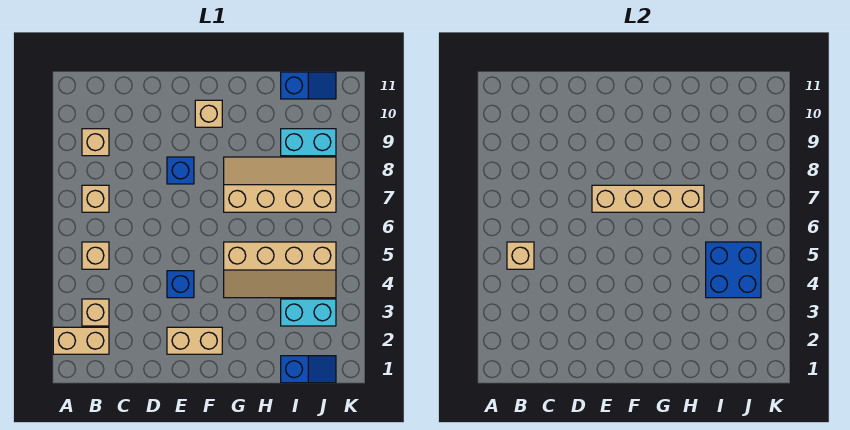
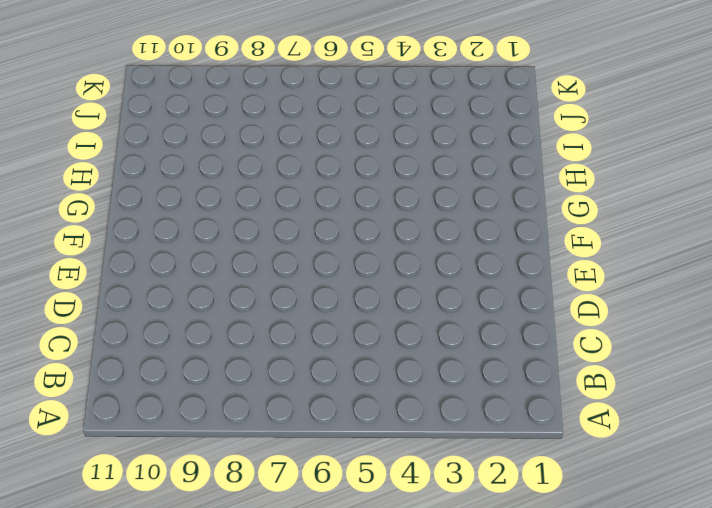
none -> tan brick A2:B2 level 1
none -> tan brick B3 level 1
none -> tan brick B5 level 1

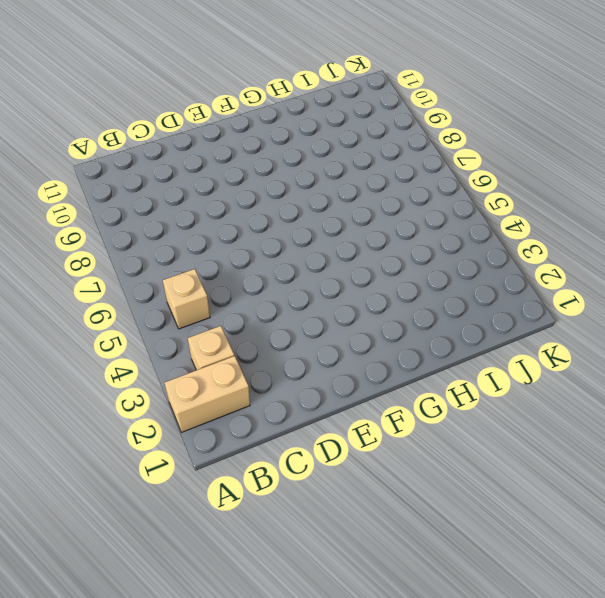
none -> tan brick B7 level 1
none -> tan brick B9 level 1
none -> tan brick E2:F2 level 1

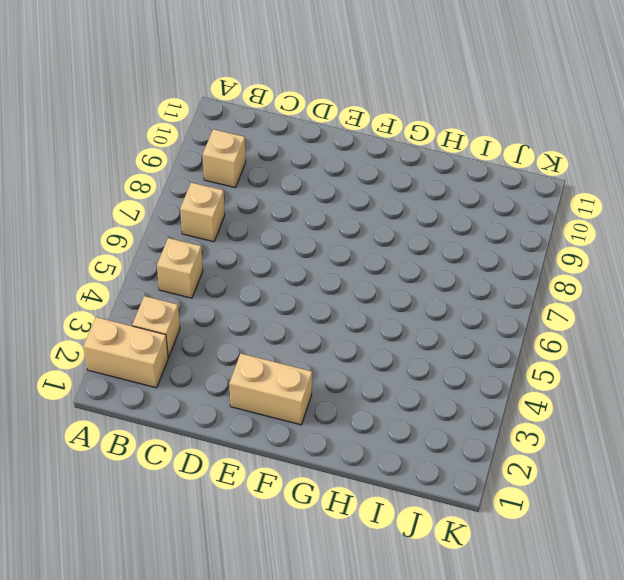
none -> blue brick E4 level 1
none -> blue brick E8 level 1
none -> tan brick F10 level 1

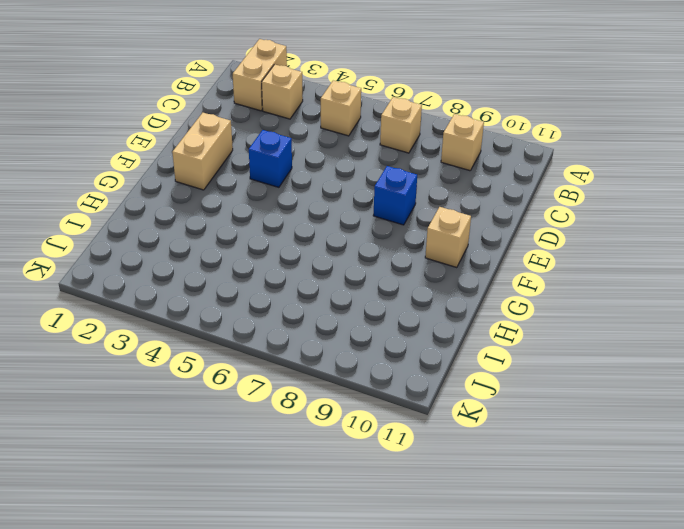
none -> tan slope G4:J5 level 1 top 5
none -> tan slope G7:J8 level 1 top 7
none -> blue slope I1:J1 level 1 top I

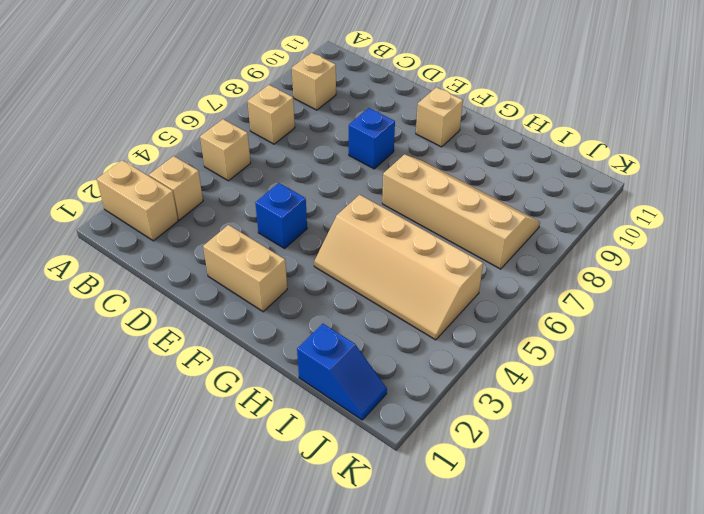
none -> cyan brick I3:J3 level 1
none -> cyan brick I9:J9 level 1
none -> blue slope I11:J11 level 1 top I

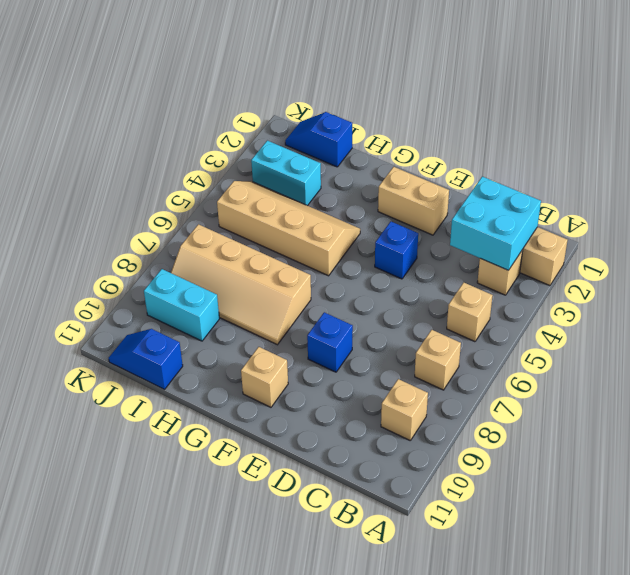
cyan brick B2:C3 level 2 -> none
none -> tan brick B5 level 2
none -> tan brick E7:H7 level 2
none -> blue brick I4:J5 level 2

